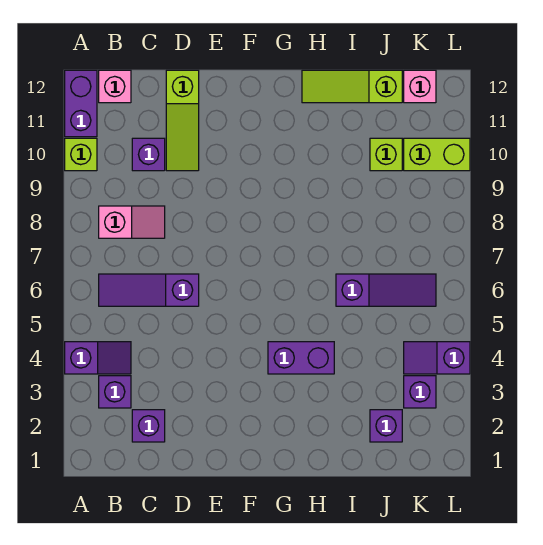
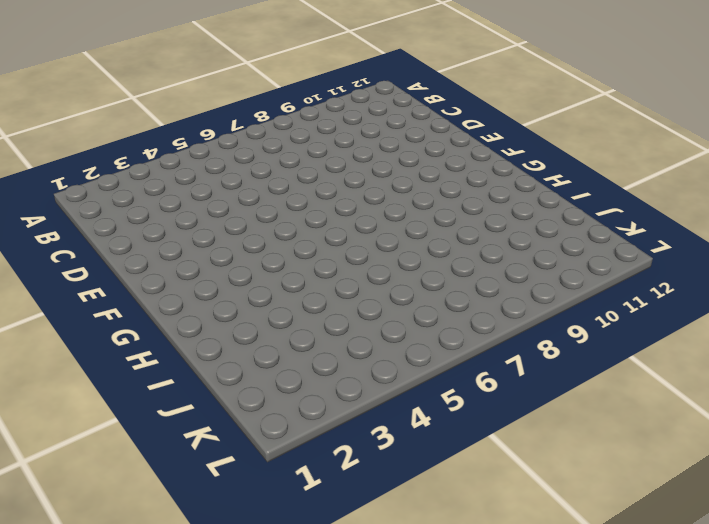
none -> purple slope A4:B4 level 1 top A
none -> lime brick A10 level 1
none -> purple brick A11:A12 level 1

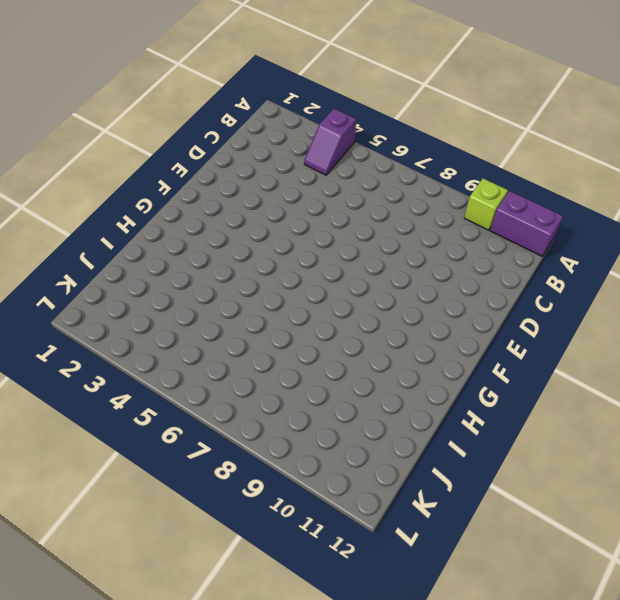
none -> purple brick B3 level 1
none -> purple slope B6:D6 level 1 top D
none -> pink slope B8:C8 level 1 top B

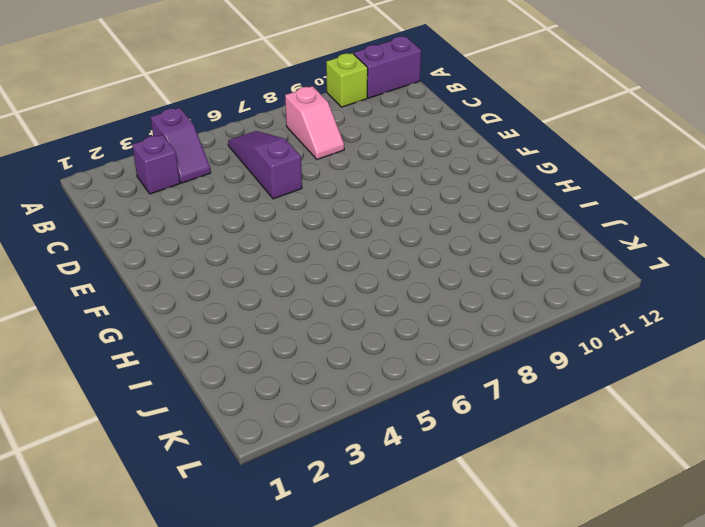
none -> pink brick B12 level 1
none -> purple brick C2 level 1
none -> purple brick C10 level 1

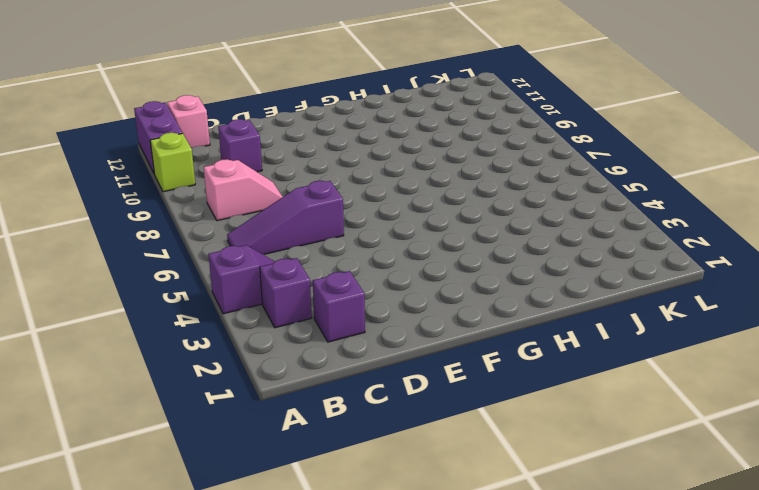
none -> lime slope D10:D12 level 1 top 12
none -> purple brick G4:H4 level 1
none -> lime slope H12:J12 level 1 top J

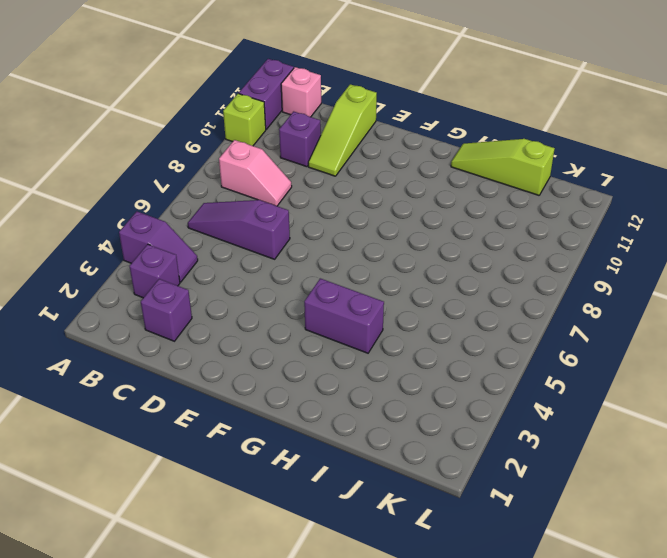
none -> purple slope I6:K6 level 1 top I
none -> purple brick J2 level 1
none -> lime brick J10 level 1

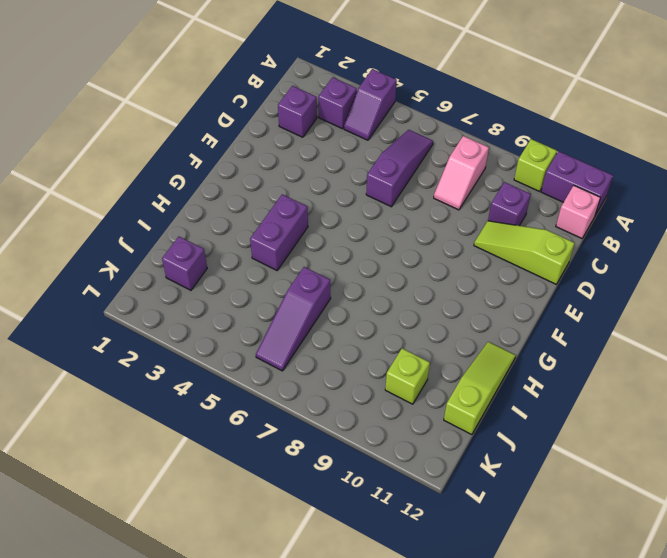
none -> purple brick K3 level 1
none -> purple slope K4:L4 level 1 top L
none -> lime brick K10:L10 level 1

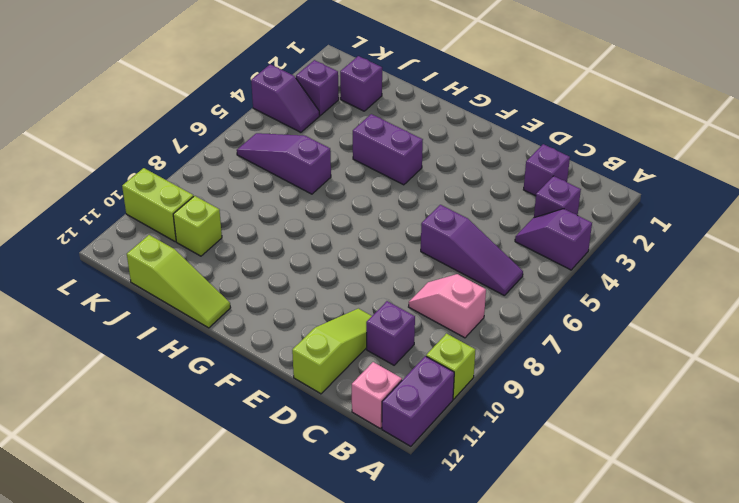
none -> pink brick K12 level 1

